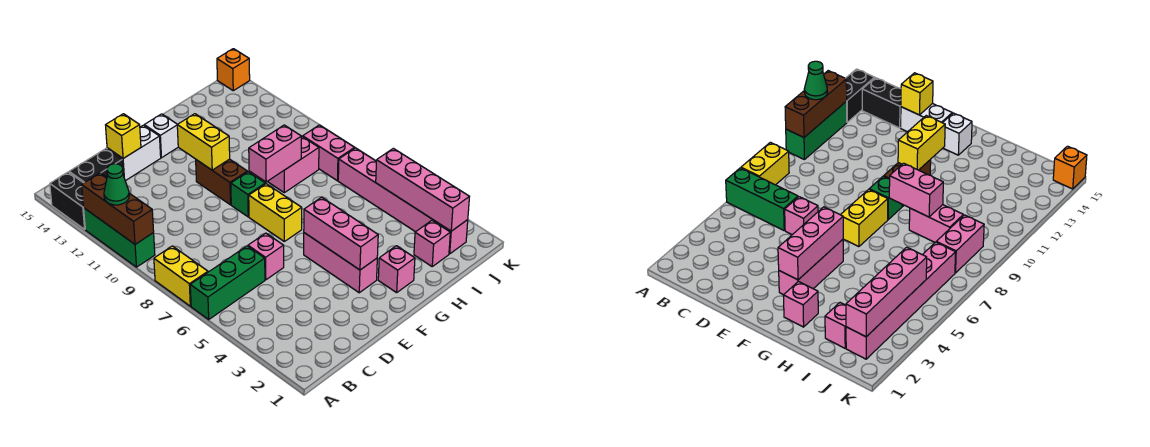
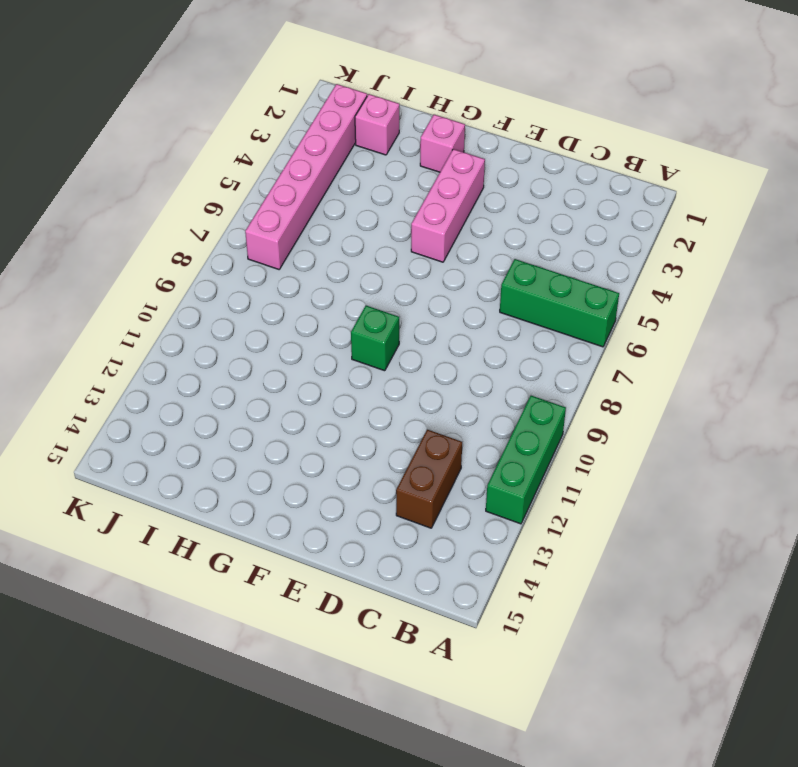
brown brick C12:C13 level 1 -> brown brick F10:F11 level 1
none -> yellow brick A7:A8 level 1
none -> black brick A13:A14 level 1
none -> black brick B14:C14 level 1

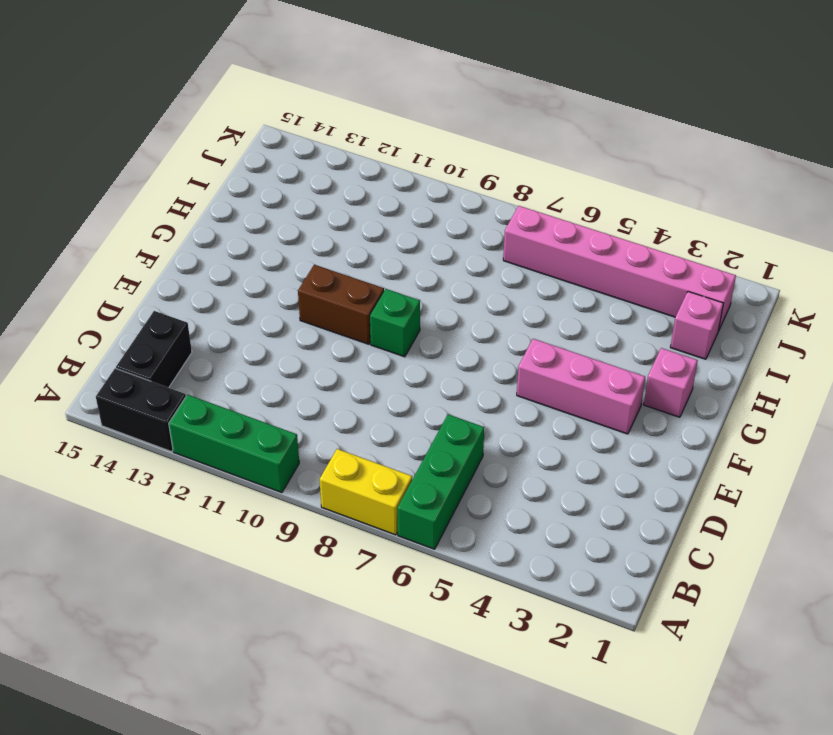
none -> pink brick D6 level 1
none -> white brick D14:E14 level 1
none -> yellow brick F7:F8 level 1

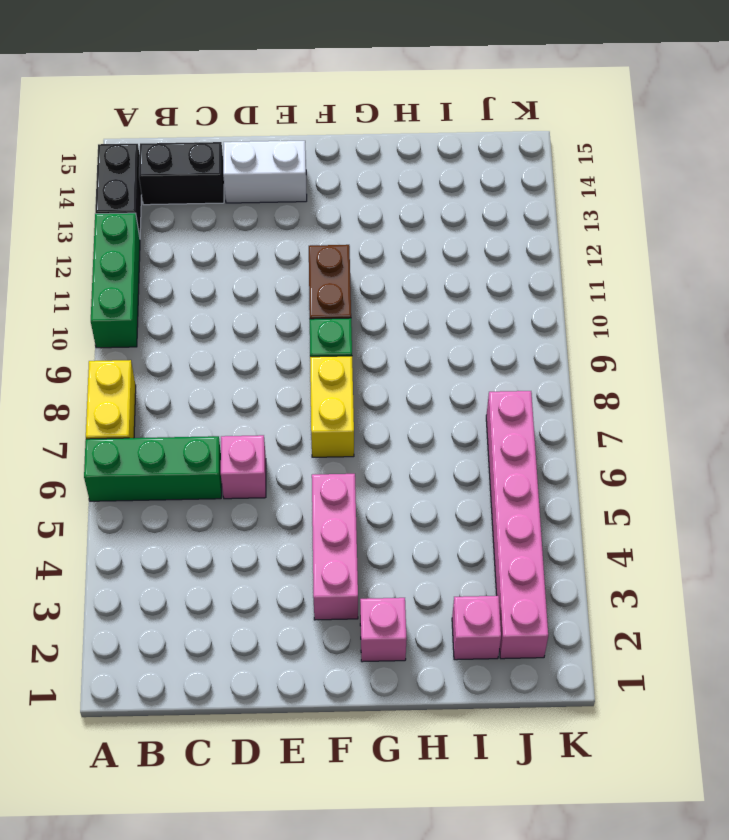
none -> white brick F14 level 1
none -> pink brick H9:I9 level 1
none -> pink brick J8:J9 level 1

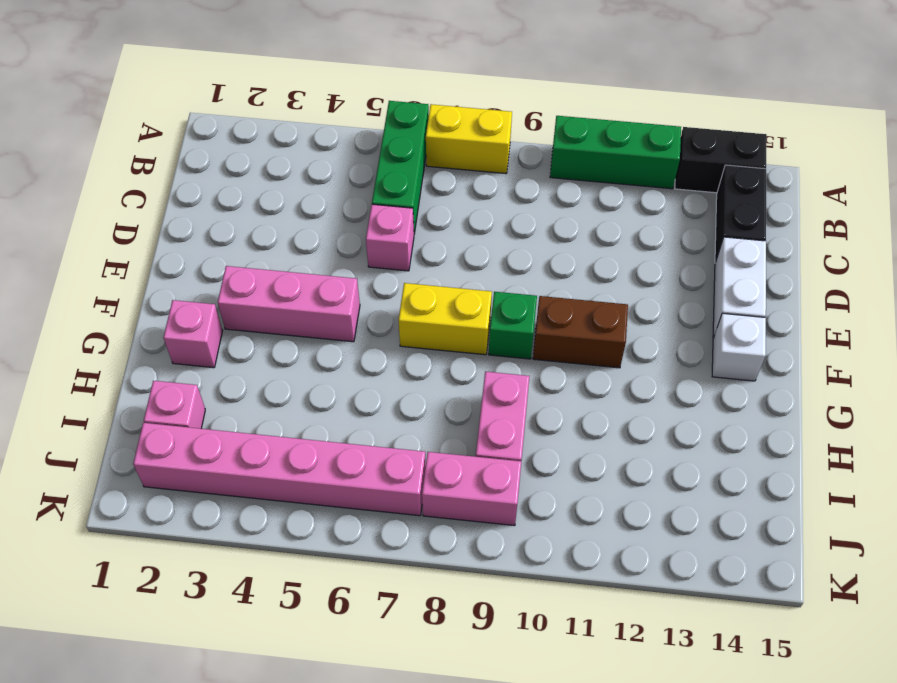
none -> orange brick K15 level 1
none -> brown brick A10:A12 level 2
none -> yellow brick D14 level 2

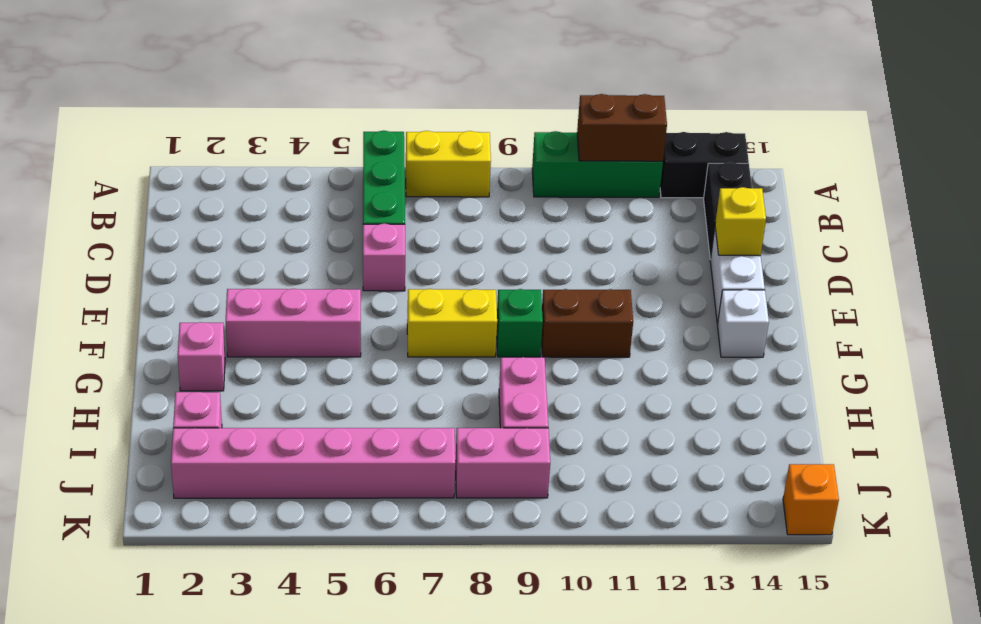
brown brick A11:A12 level 2 -> brown brick A10:A12 level 2
none -> pink brick F3:F5 level 2
none -> yellow brick F11:F12 level 2
none -> pink brick G9:H9 level 2

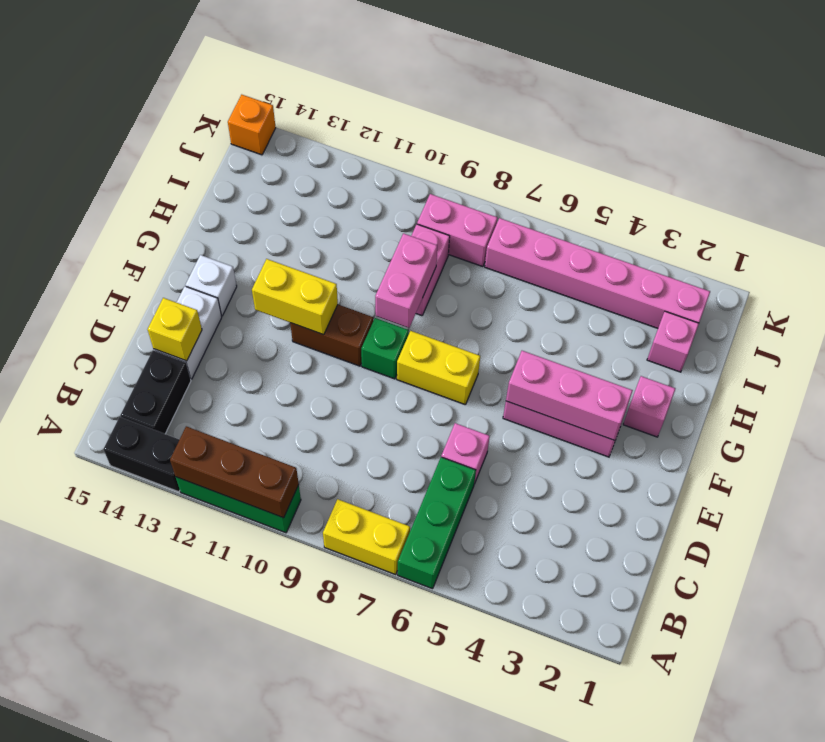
none -> pink brick J2:J5 level 2
none -> green cone A11 level 3

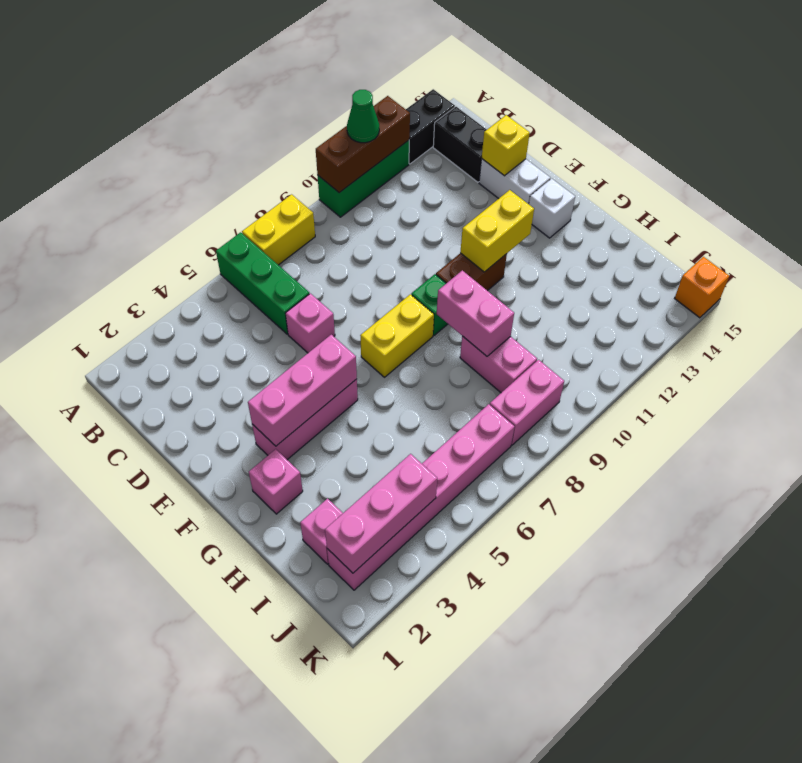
pink brick J2:J4 level 2 -> pink brick J2:J5 level 2

